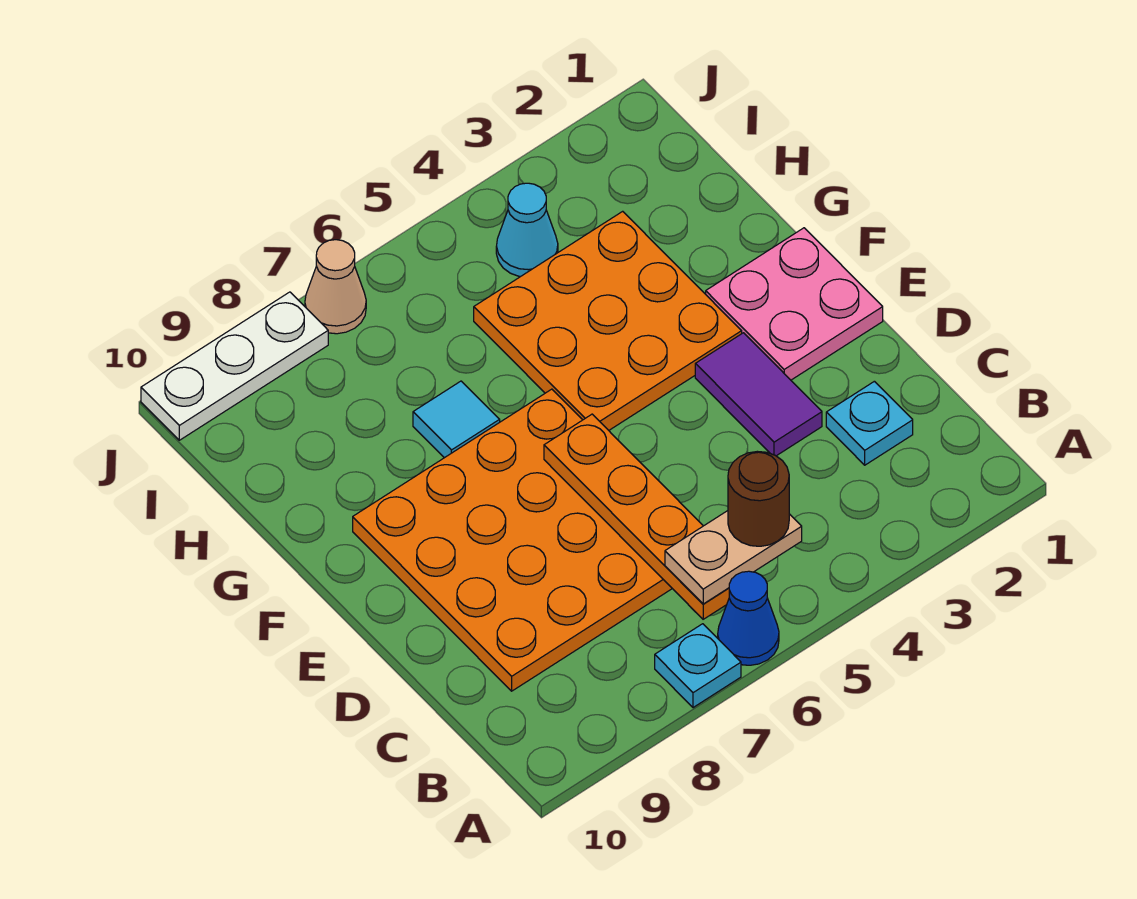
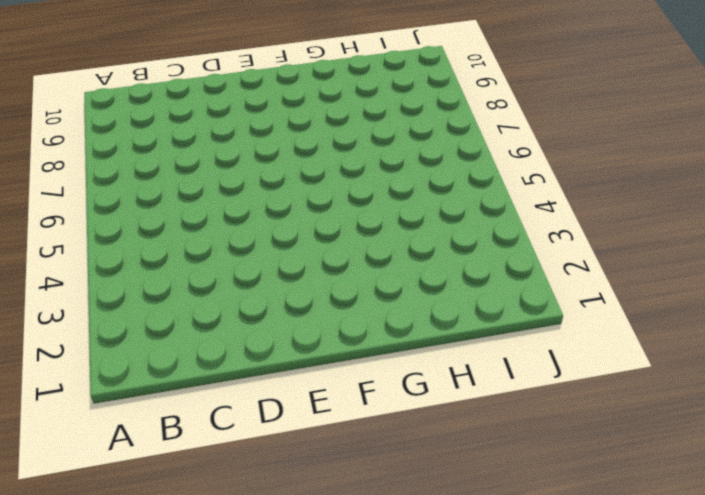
none -> blue cone A6 level 1
none -> cyan plate A7 level 1
none -> cyan plate C2 level 1

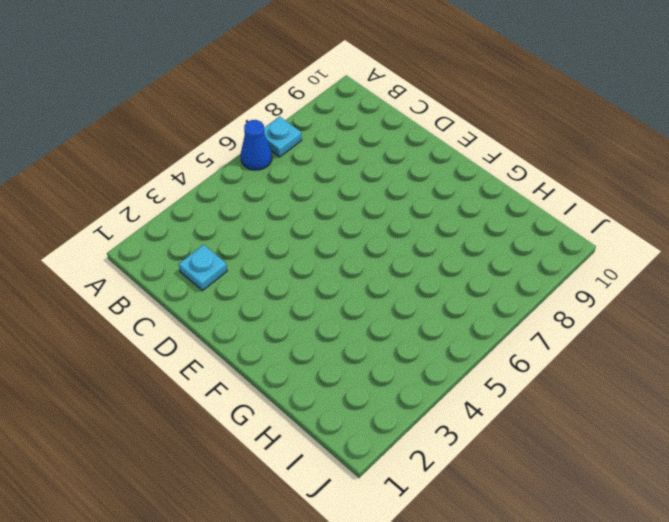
none -> orange plate C6:F9 level 1
none -> purple tile D3:E3 level 1
none -> pink plate E1:F2 level 1

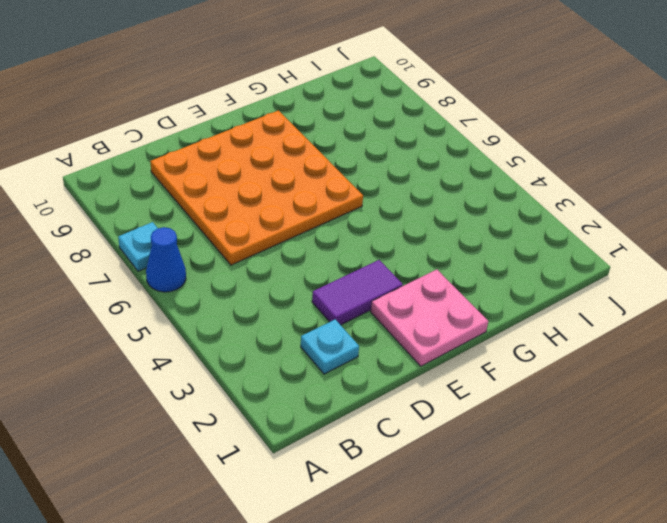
none -> orange plate F3:H5 level 1
none -> cyan tile G7 level 1
none -> cyan cone I4 level 1

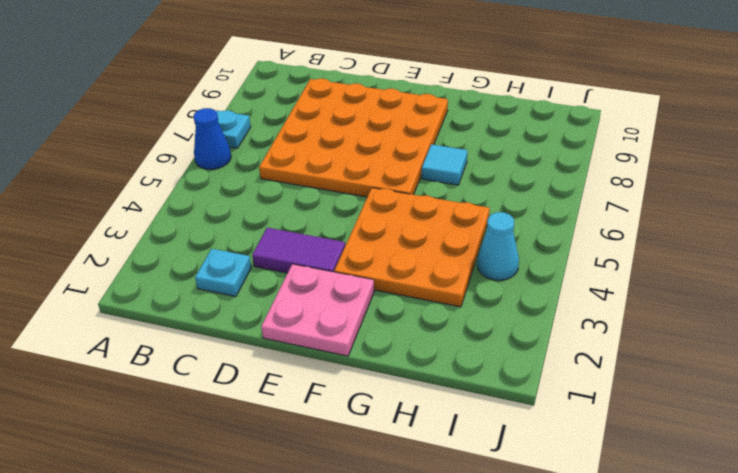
none -> tan cone J7 level 1
none -> white plate J8:J10 level 1
none -> orange plate B6:E6 level 2

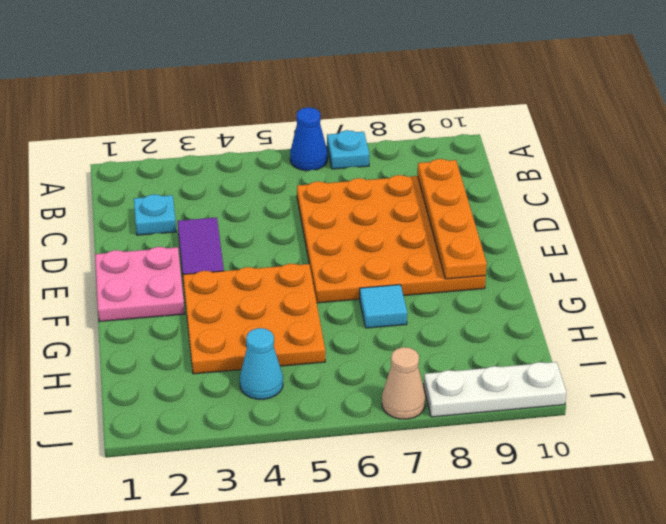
orange plate C9:F9 level 2 -> orange plate B6:E6 level 2
none -> tan plate B5:B6 level 3
none -> brown round brick B5 level 4

